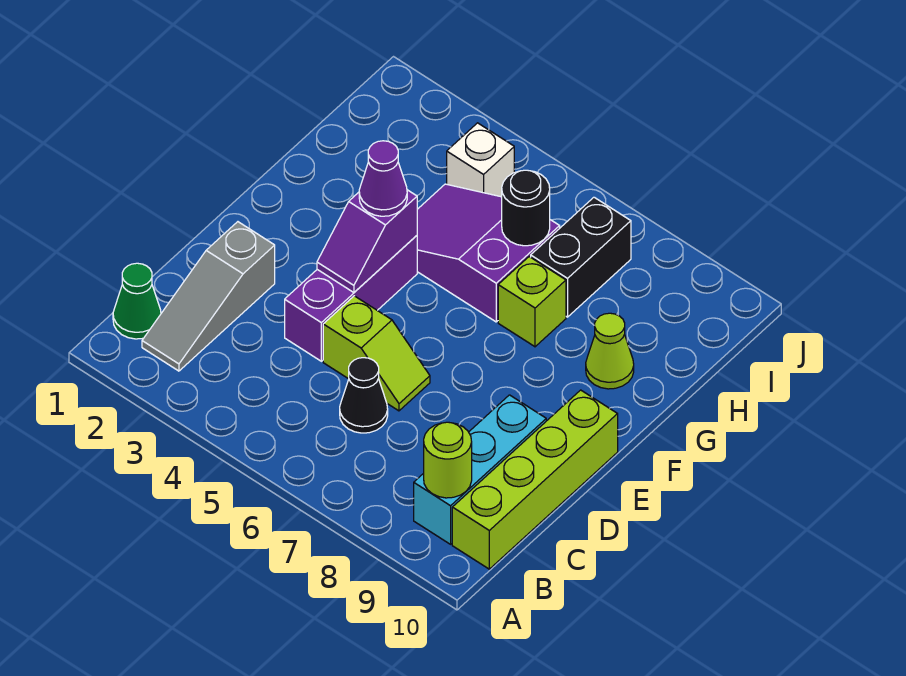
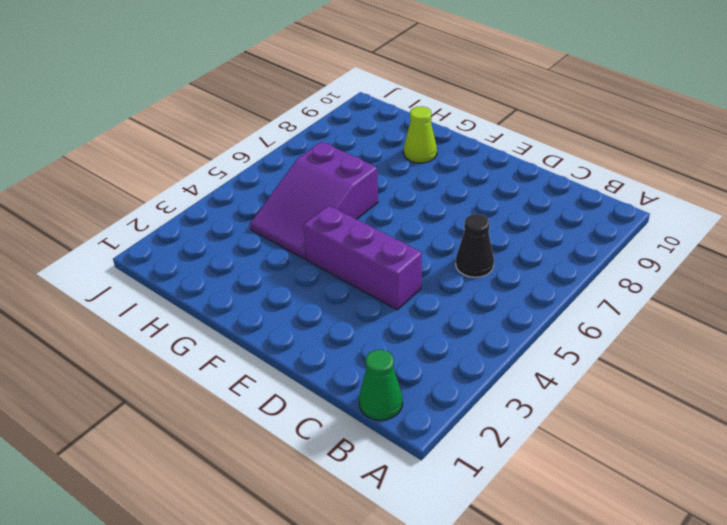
none -> grey slope B2:D2 level 1 top D
none -> cyan brick B9:D9 level 1
none -> lime brick B10:E10 level 1

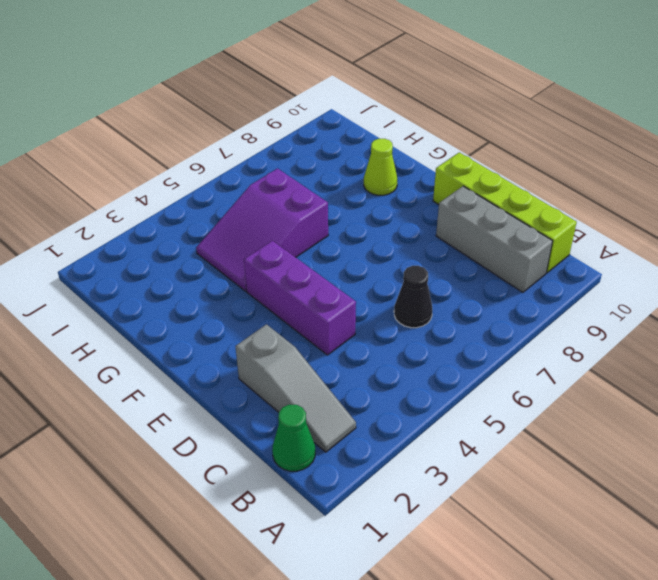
grey brick B9:D9 level 1 -> cyan brick B9:D9 level 1
none -> lime slope D5:D6 level 1 top 5
none -> lime brick G7 level 1
none -> black brick H7:I7 level 1

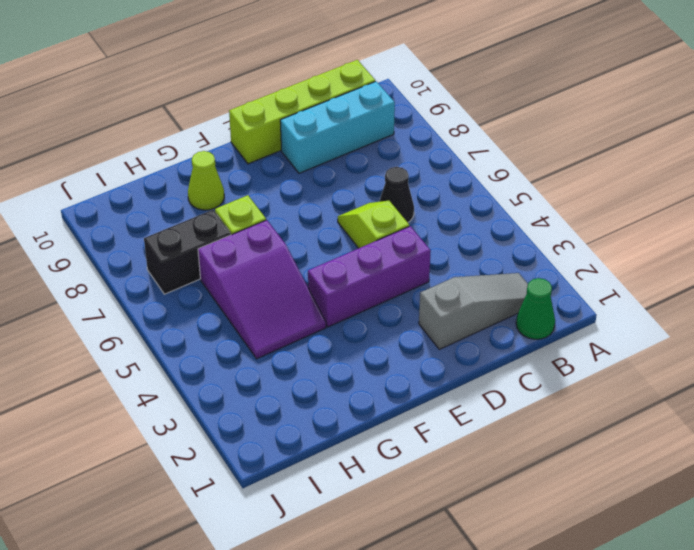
none -> white brick I4 level 1
none -> lime round brick B9 level 2
none -> purple slope E4:F4 level 2 top F

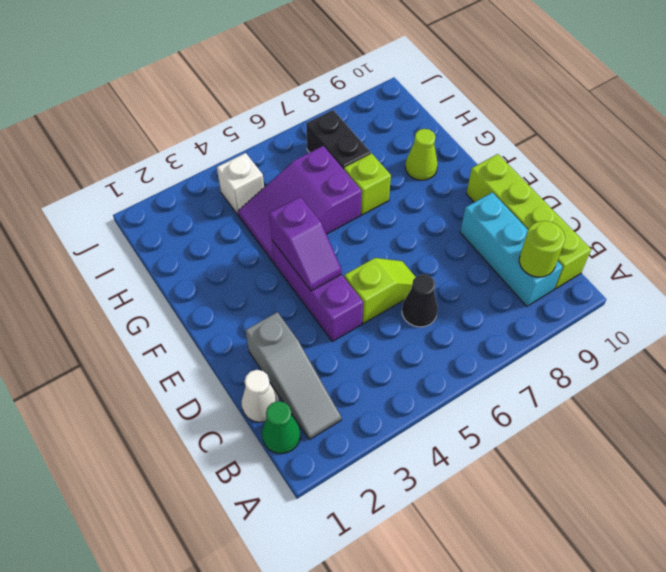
white cone C1 level 1 -> none
none -> black round brick H6 level 2
none -> purple cone F4 level 3

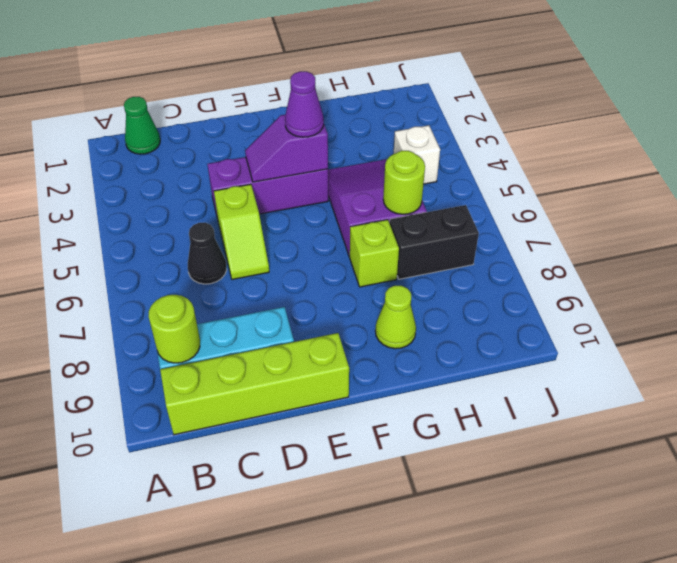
lime round brick H6 level 2 -> black round brick H6 level 2
none -> grey slope B2:D2 level 1 top D

